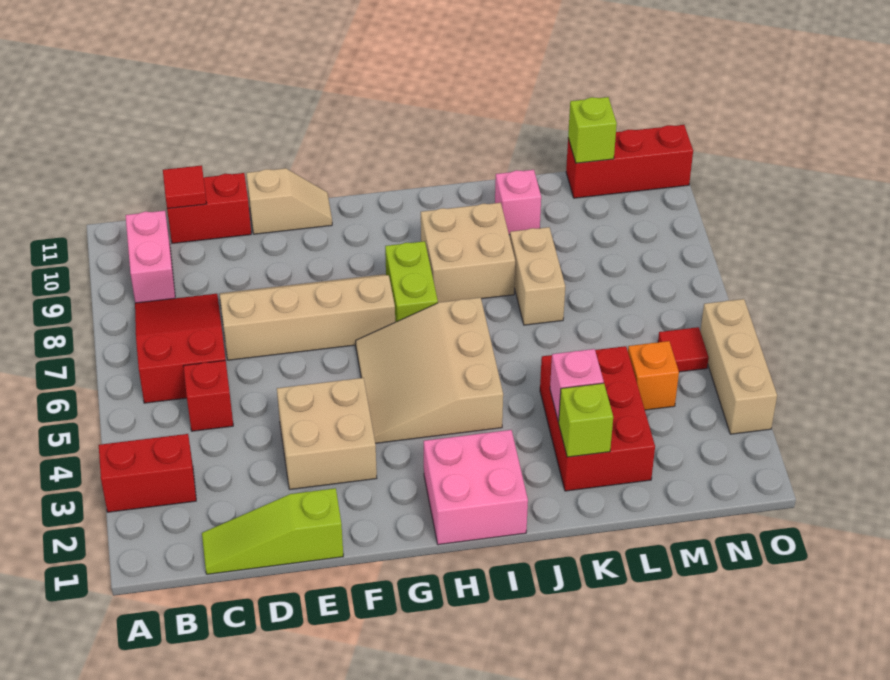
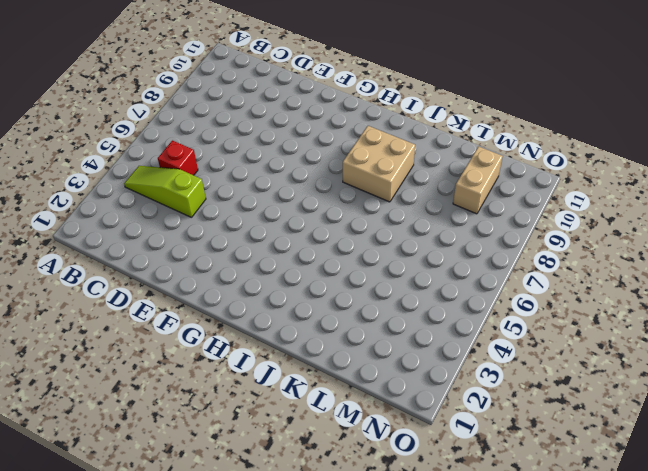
lime slope B4:D4 level 1 top D -> lime slope C1:E1 level 1 top E
tan brick M9:M10 level 1 -> tan brick K7:K8 level 1
none -> red brick A3:B3 level 1
none -> red slope B6:C8 level 1 top 6
none -> pink brick B9:B10 level 1

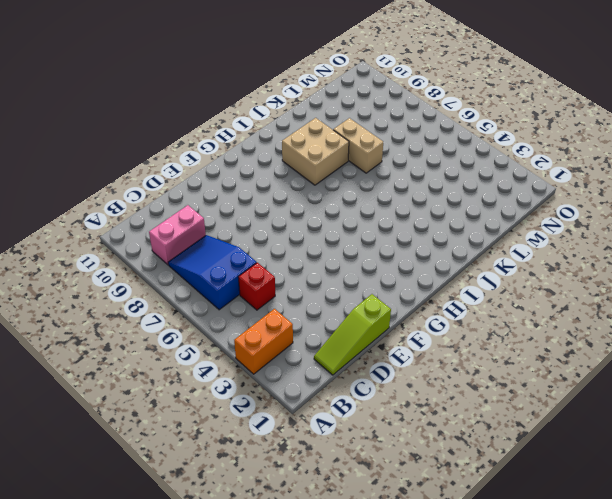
orange brick A3:B3 level 1 -> red brick A3:B3 level 1
blue slope B6:C8 level 1 top 6 -> red slope B6:C8 level 1 top 6
pink brick B9:C9 level 1 -> pink brick B9:B10 level 1
none -> red brick C11:D11 level 1
none -> tan slope D7:G8 level 1 top 7
none -> tan brick E3:F4 level 1

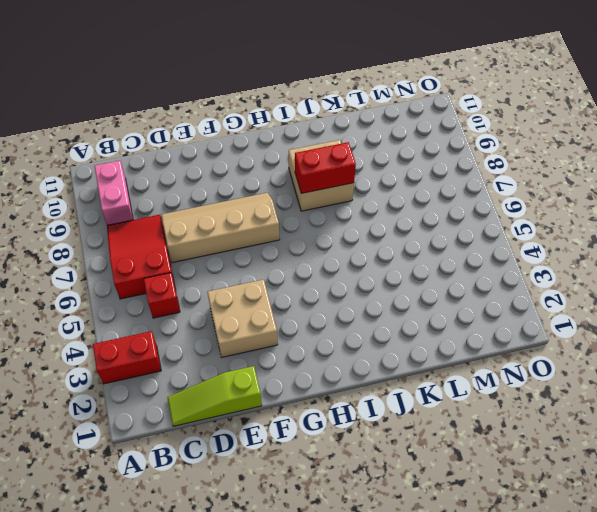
red brick I8:J8 level 2 -> red brick C11:D11 level 1
none -> tan slope E11:F11 level 1 top E
none -> tan slope G4:I6 level 1 top I
none -> pink brick H1:I2 level 1

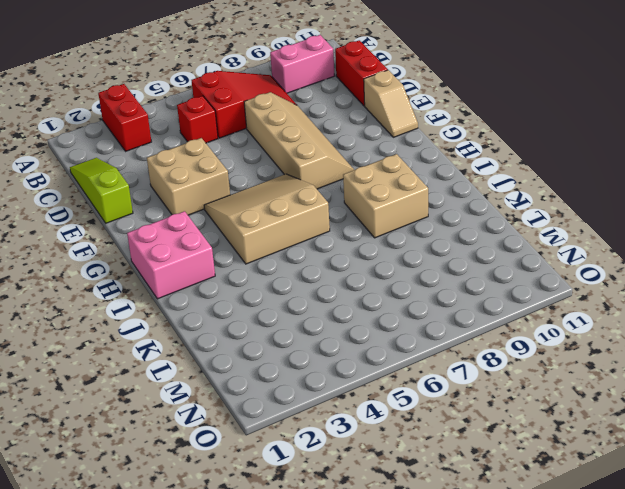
none -> lime brick H7:H8 level 1
none -> red brick K2:L4 level 1
none -> tan brick K7:K8 level 1

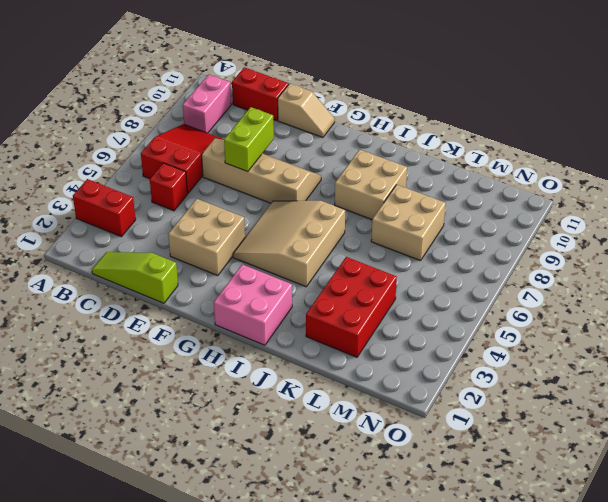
lime brick E7:E8 level 2 -> lime brick H7:H8 level 1
tan brick K7:L8 level 1 -> tan brick K7:K8 level 1
none -> pink brick K10 level 1
none -> orange brick M4 level 1
none -> red brick M11:O11 level 1

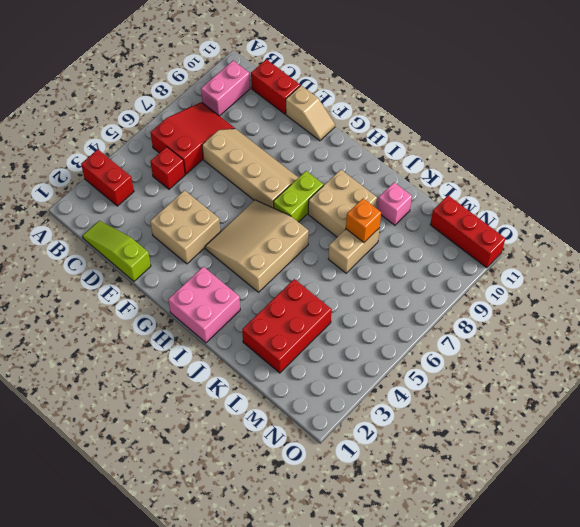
orange brick K8 level 2 -> orange brick M4 level 1
none -> red tile N5 level 1
none -> tan brick O3:O5 level 1
none -> red tile C11 level 2

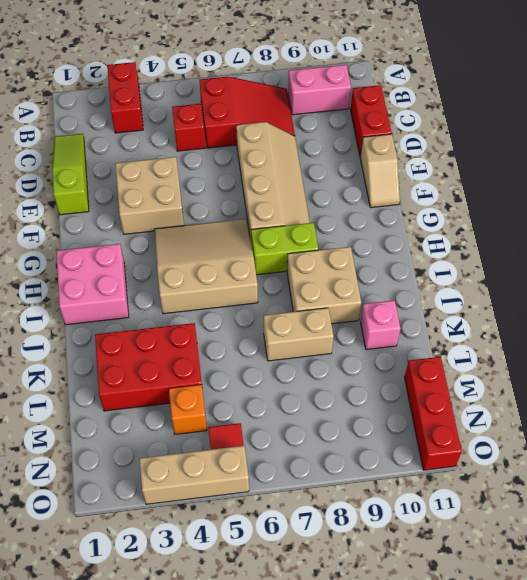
none -> red tile C11 level 2
none -> lime brick K2 level 2
none -> pink brick K3 level 2

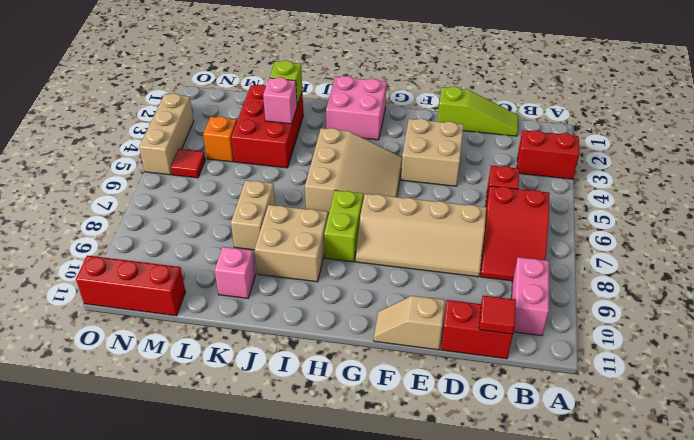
none -> lime brick M11 level 2

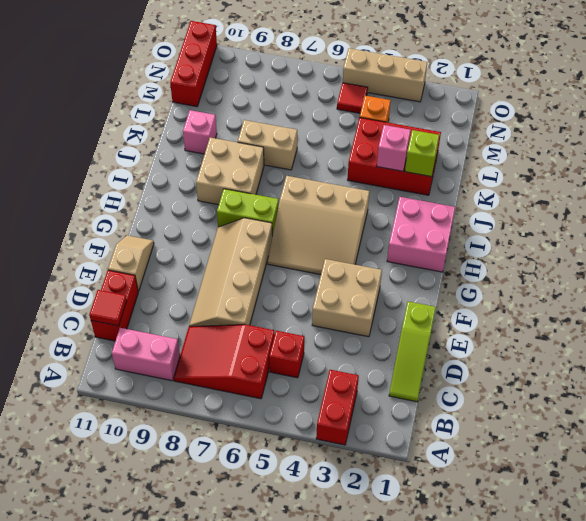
none -> lime brick M11 level 2

